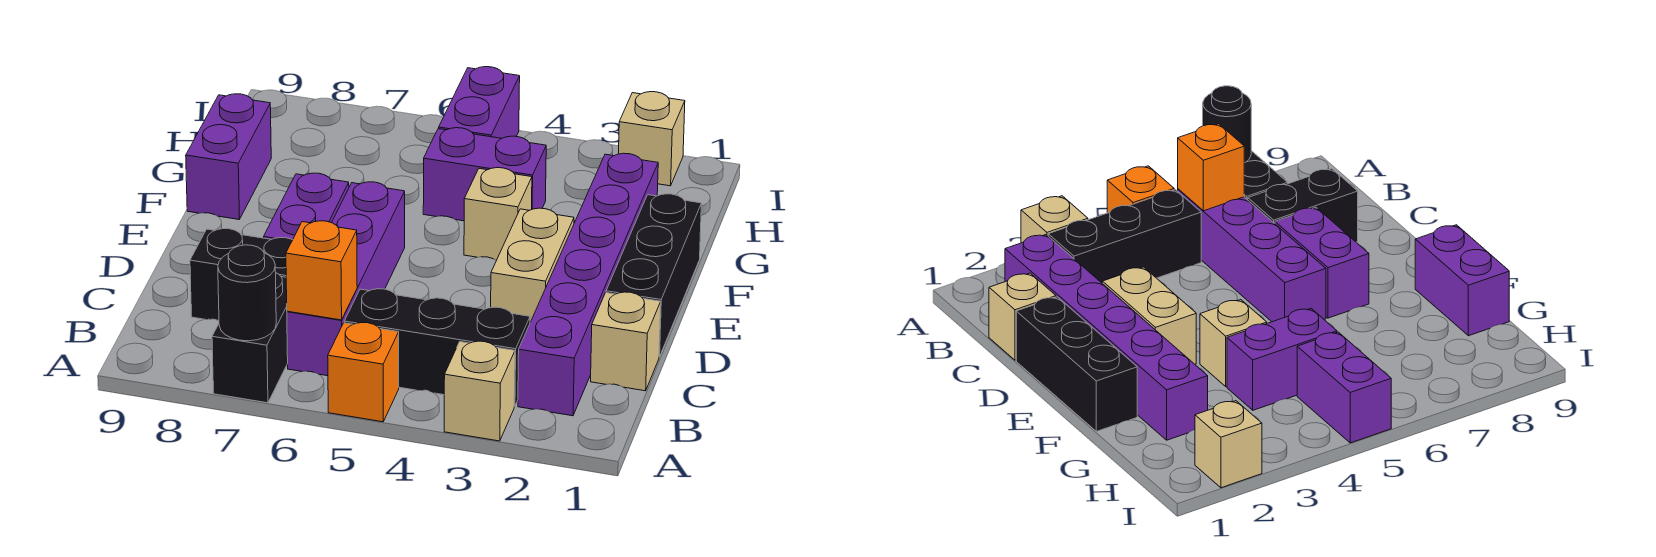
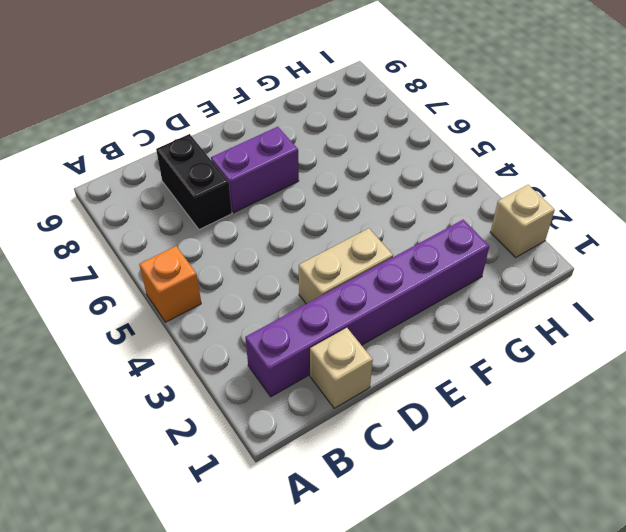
none -> tan brick A3 level 1
none -> black brick A7:B7 level 1
none -> black brick B3:B5 level 1

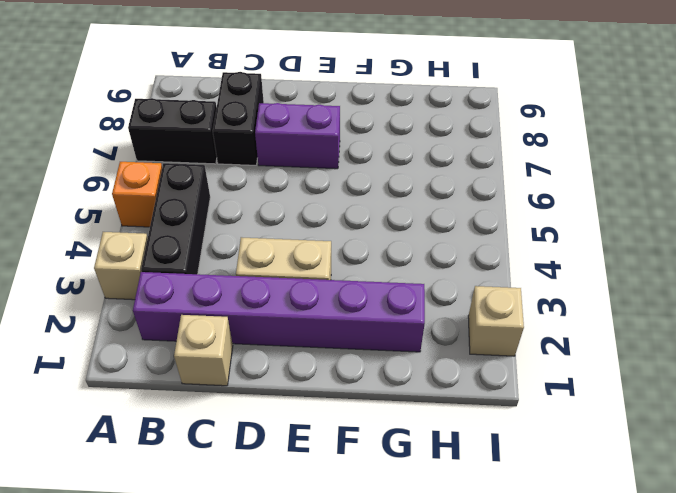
none -> purple brick B6:E6 level 1
none -> black brick D1:F1 level 1
none -> tan brick F4 level 1

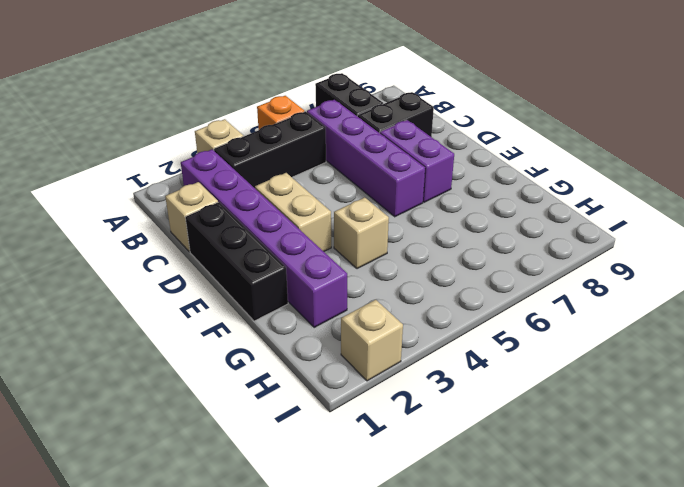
none -> purple brick F9:G9 level 1
none -> purple brick G4:G5 level 1
none -> purple brick H5:I5 level 1

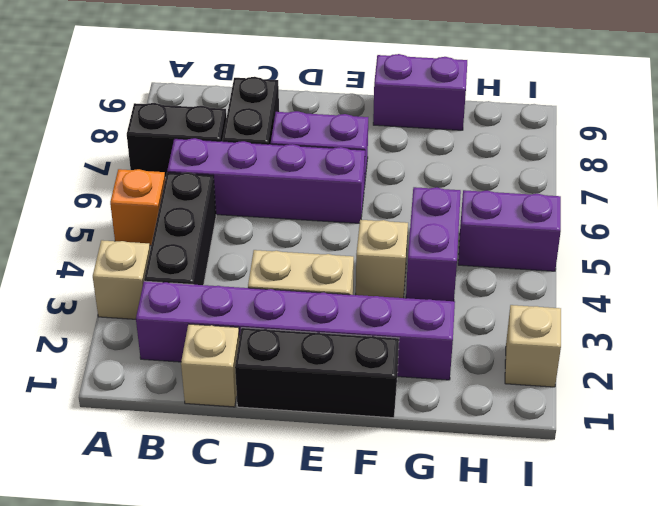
none -> black round brick A7 level 2
none -> orange brick B6 level 2

